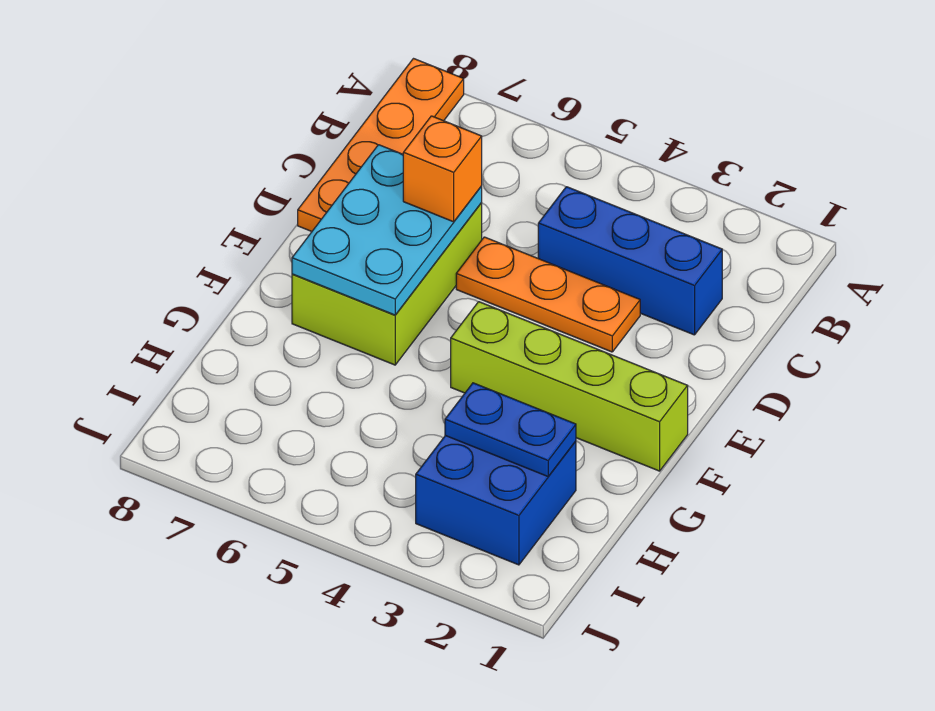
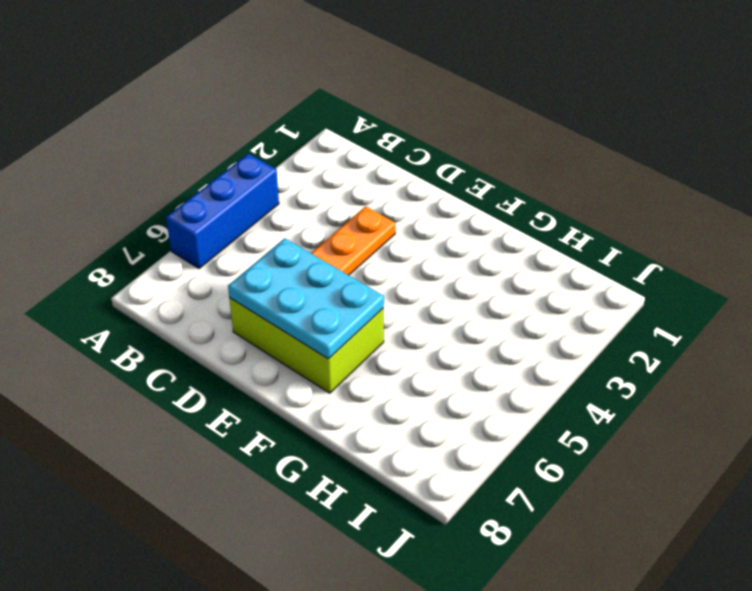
blue brick A4:A6 level 1 -> blue brick C2:C4 level 1
none -> orange plate A8:D8 level 1
none -> lime brick F1:F4 level 1

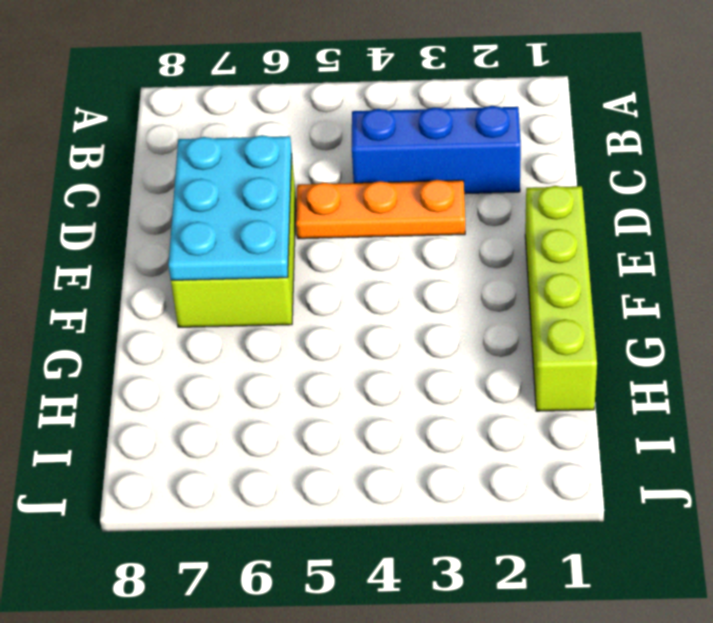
lime brick E1:H1 level 1 -> lime brick F1:F4 level 1
none -> orange plate A8:D8 level 1
none -> blue brick H2:I3 level 1

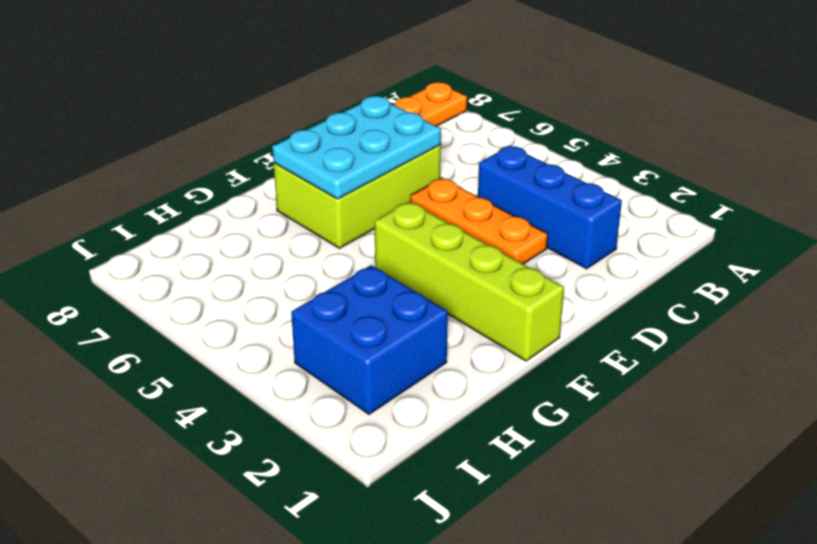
none -> blue plate H2:H3 level 2
none -> orange brick D6 level 3

